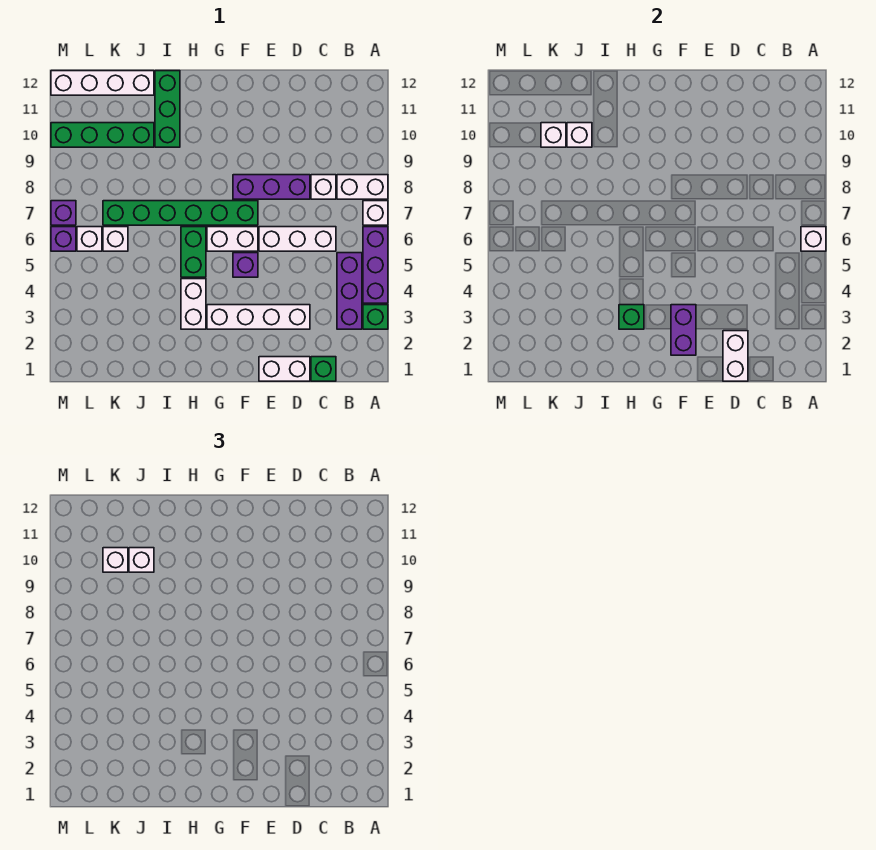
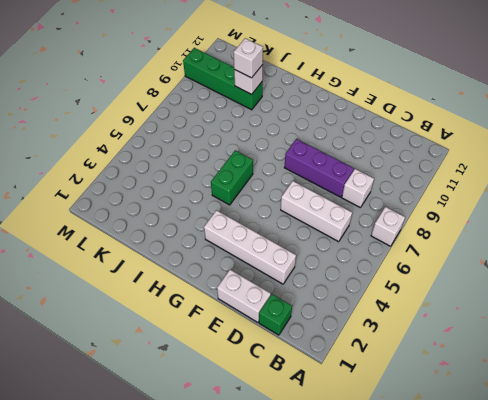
none -> green brick A3 level 1
none -> purple brick A4:A6 level 1
none -> white brick A8:B8 level 1
none -> purple brick B3:B5 level 1

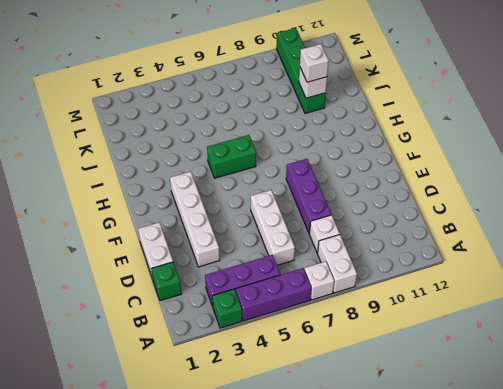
none -> purple brick F5 level 1
none -> white brick F6:G6 level 1
none -> green brick F7:K7 level 1
none -> white brick H3:H4 level 1

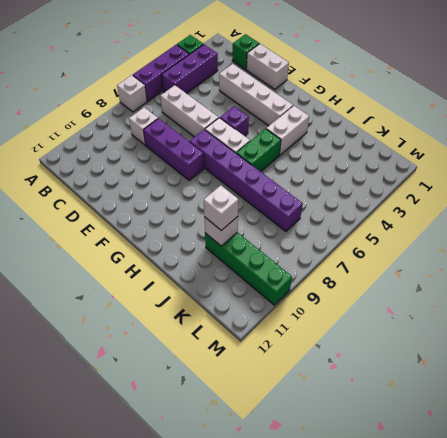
purple brick F7:K7 level 1 -> green brick F7:K7 level 1
none -> white brick A8:B8 level 1
none -> green brick I10:I12 level 1
none -> white brick J12:M12 level 1
none -> white brick K6 level 1

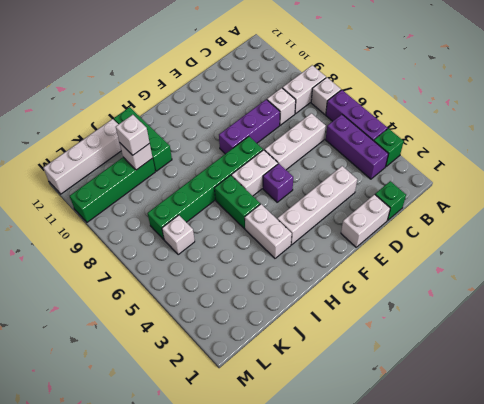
none -> white brick L6 level 1
none -> purple brick M6 level 1
none -> purple brick M7 level 1
none -> white brick A6 level 2

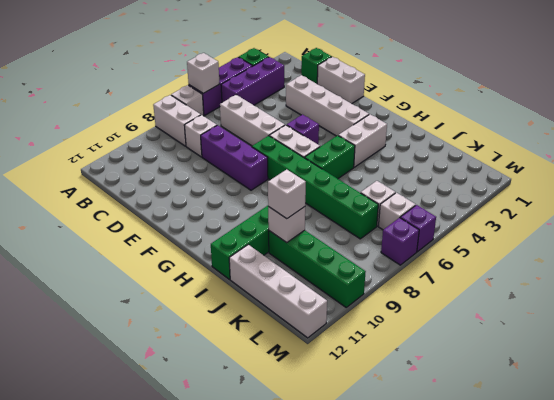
none -> white brick D1:D2 level 2
none -> purple brick F2:F3 level 2
none -> green brick H3 level 2
none -> white brick K10 level 2

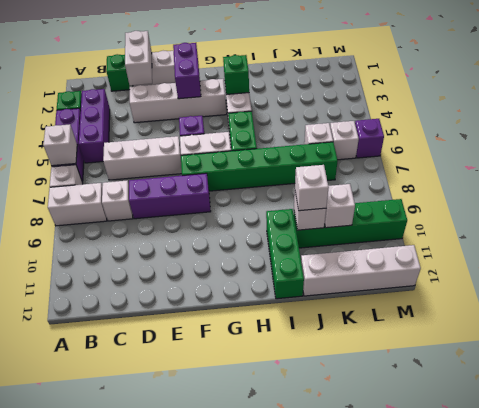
none -> purple brick M7 level 1
none -> white brick K10 level 3

